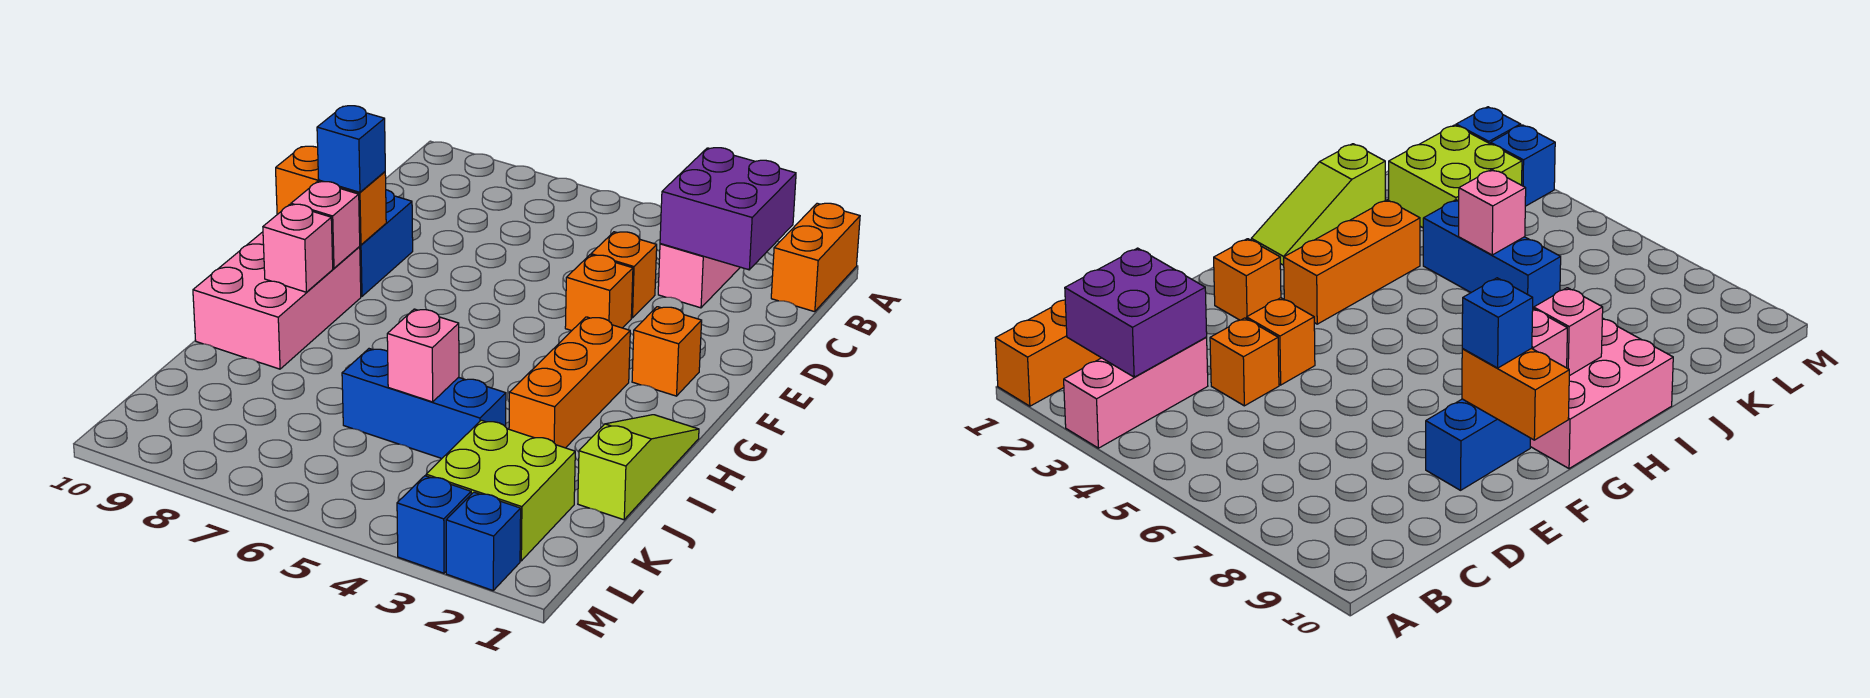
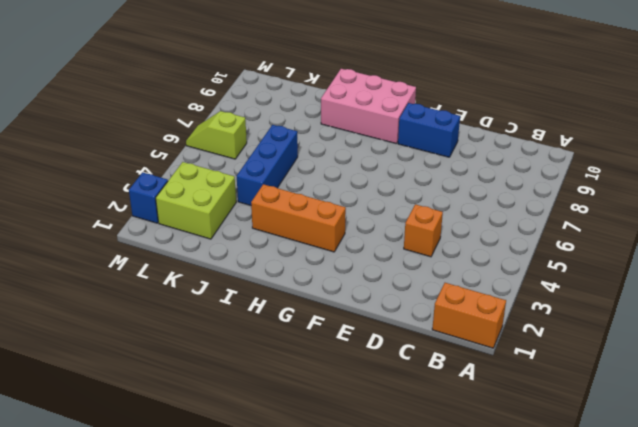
lime slope L6:M6 level 1 top L -> none
none -> pink brick A3:C3 level 1
none -> orange brick E4 level 1
none -> orange brick F2 level 1

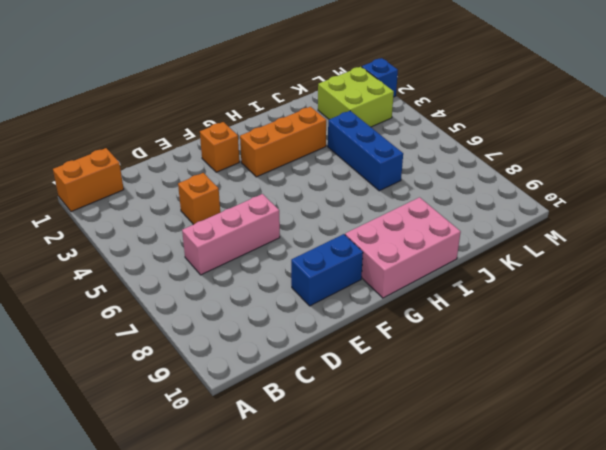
pink brick C6:E6 level 1 -> pink brick A3:C3 level 1
none -> orange brick E4 level 1
none -> lime slope H1:J1 level 1 top J
none -> blue brick M3 level 1

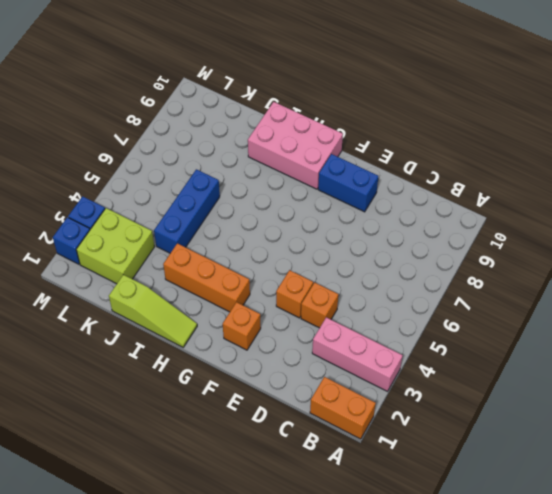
none -> purple brick B2:C3 level 2
none -> orange brick F9:F10 level 2
none -> pink brick G9 level 2

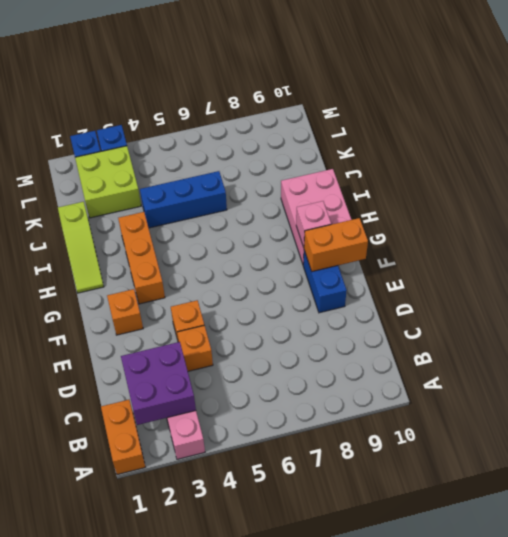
none -> pink brick H9 level 2
none -> pink brick J5 level 2
none -> blue brick F9 level 3

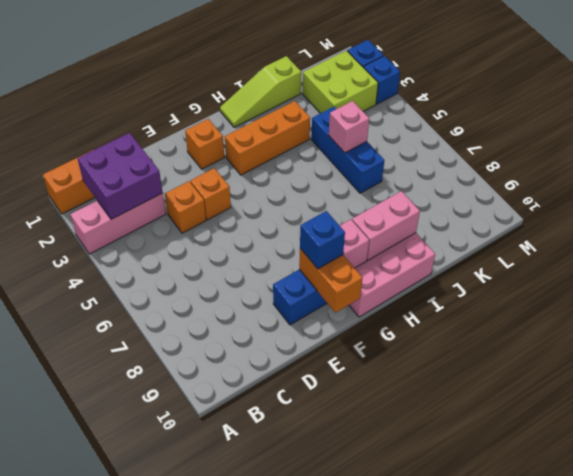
pink brick H9:I9 level 2 -> pink brick H9 level 2

